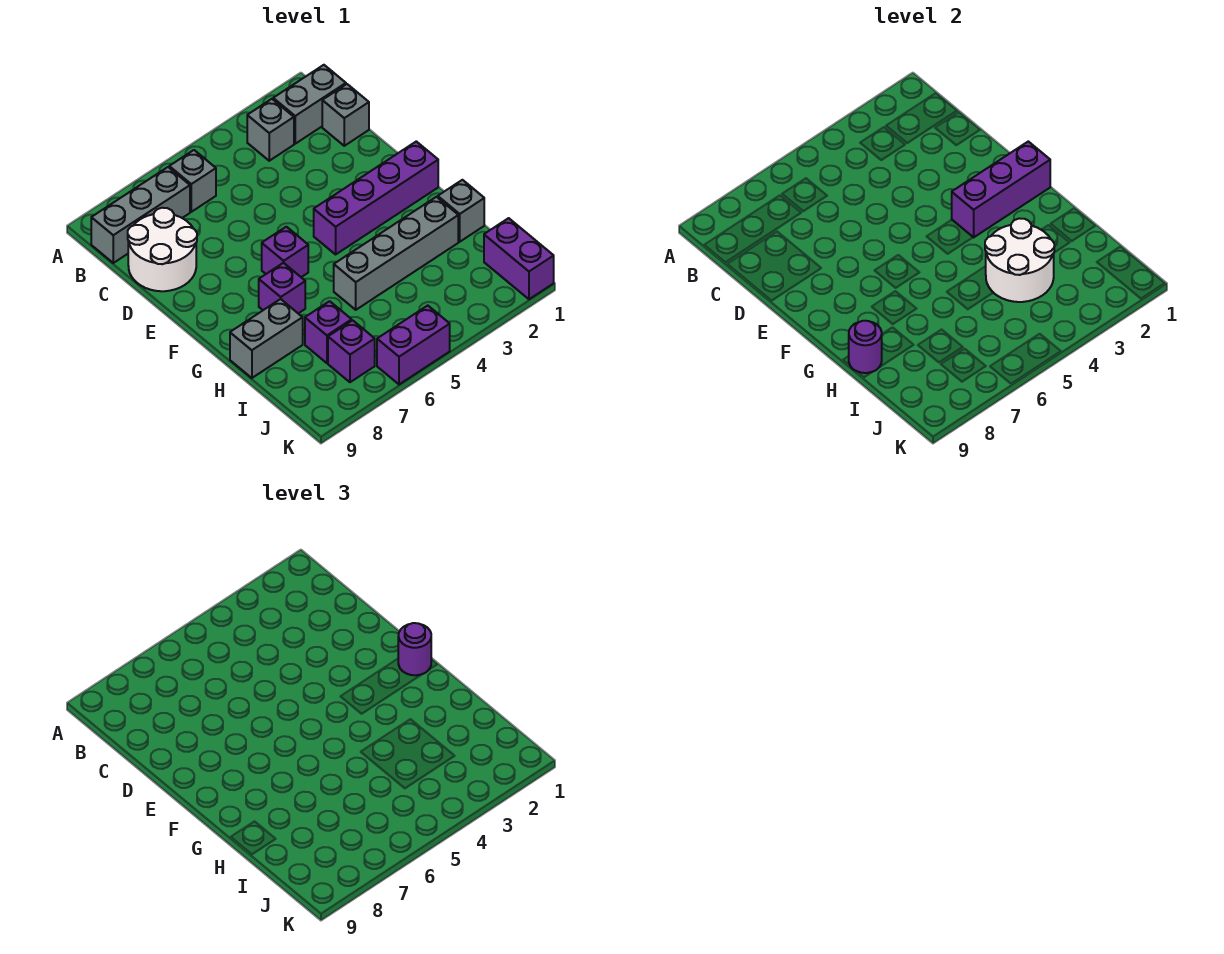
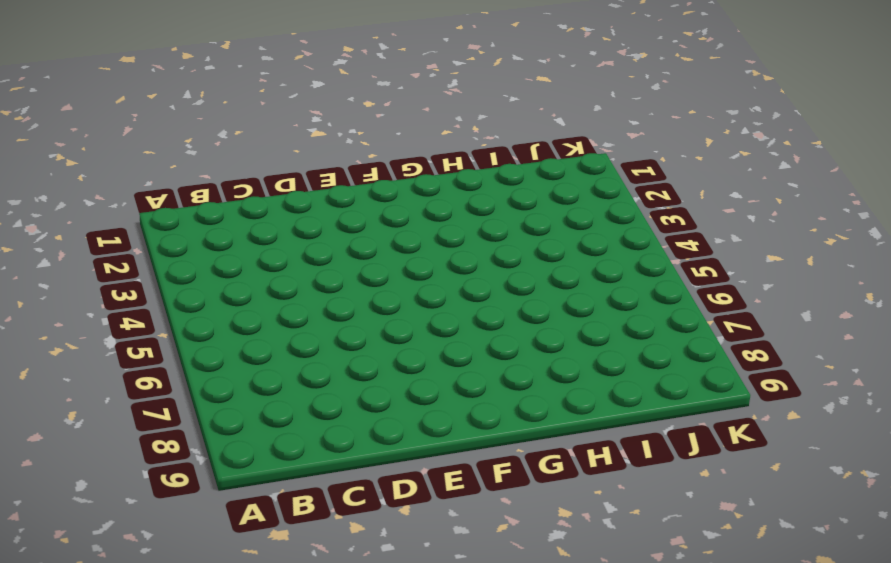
none -> grey brick B1:B2 level 1
none -> grey brick B3 level 1
none -> grey brick B6 level 1

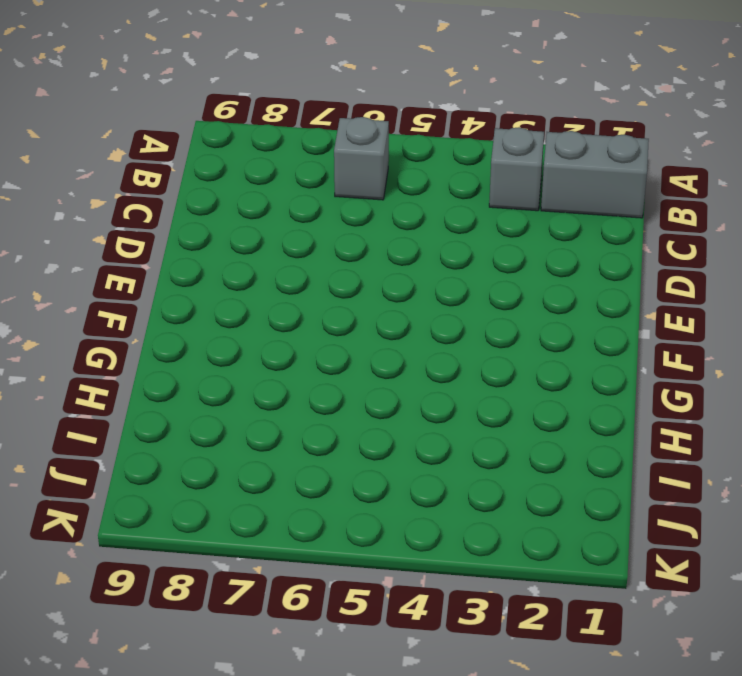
none -> grey brick B7:B9 level 1
none -> grey brick C1 level 1
none -> white round brick C8:D9 level 1

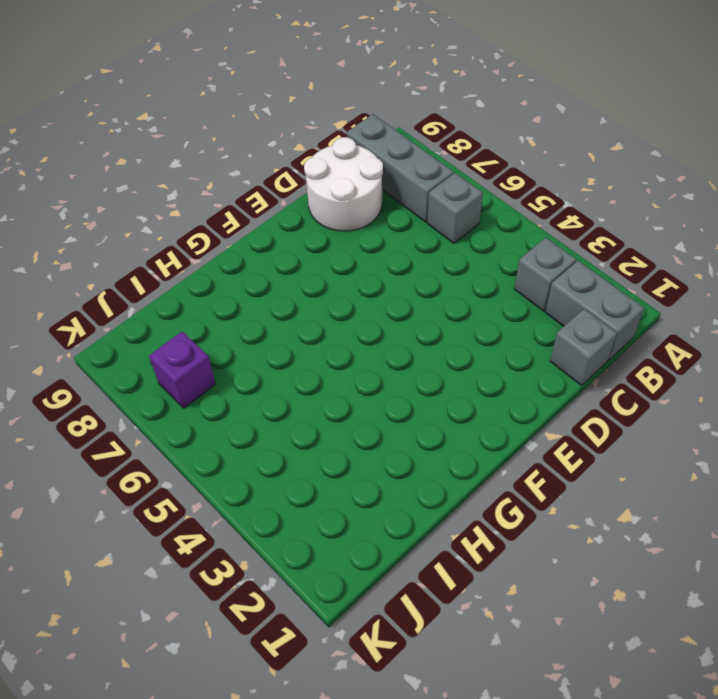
none -> purple brick F1:F4 level 1
none -> purple brick F6 level 1
none -> purple brick G7 level 1

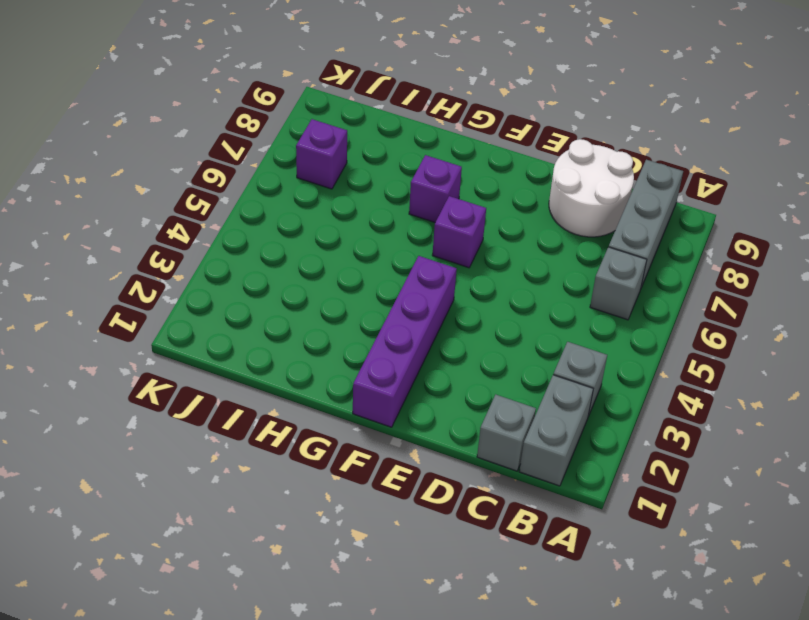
none -> grey brick H1 level 1
none -> grey brick H2:H5 level 1
none -> grey brick H8:H9 level 1

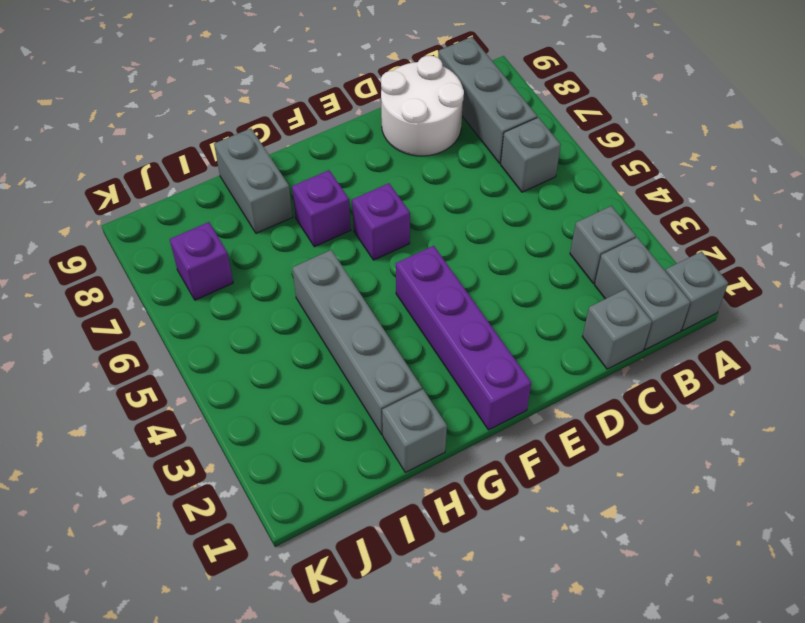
grey brick A1 level 1 -> none
none -> purple brick I7 level 1
none -> purple brick J1:K1 level 1
none -> purple brick K5:K6 level 1

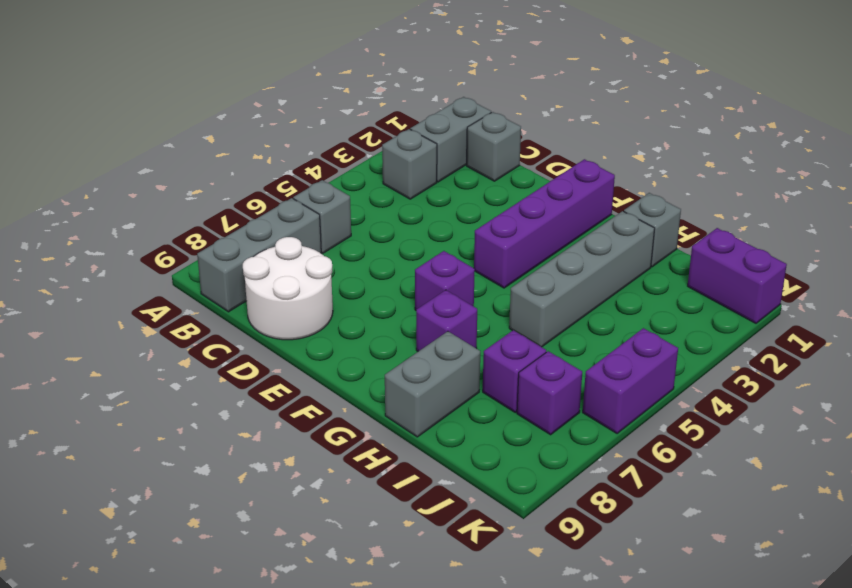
none -> purple brick F1:F3 level 2
none -> white round brick H3:I4 level 2
none -> purple round brick H9 level 2

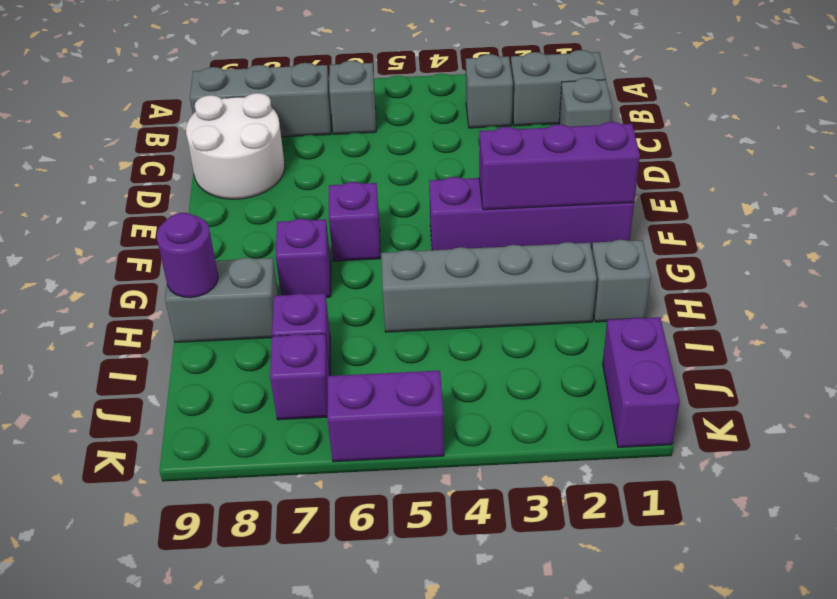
none -> white round brick H3:I4 level 2
none -> purple round brick F1 level 3

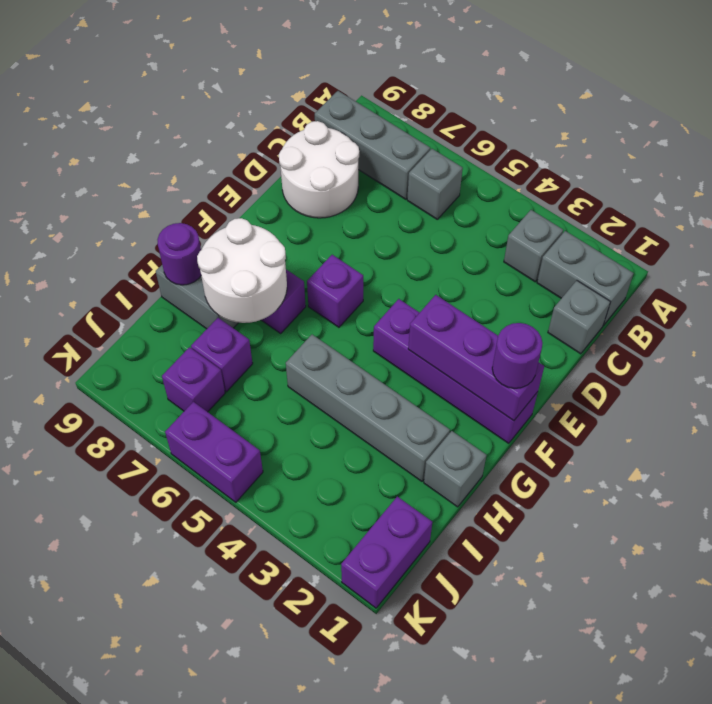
white round brick G7:H8 level 2 -> white round brick H3:I4 level 2

